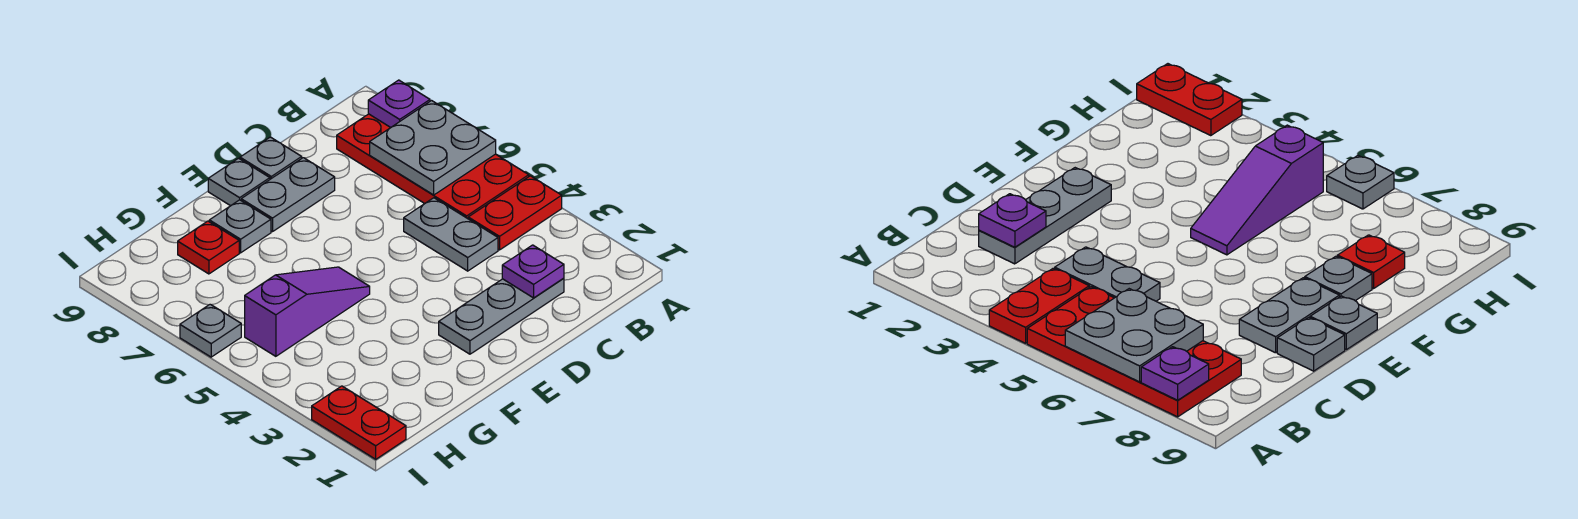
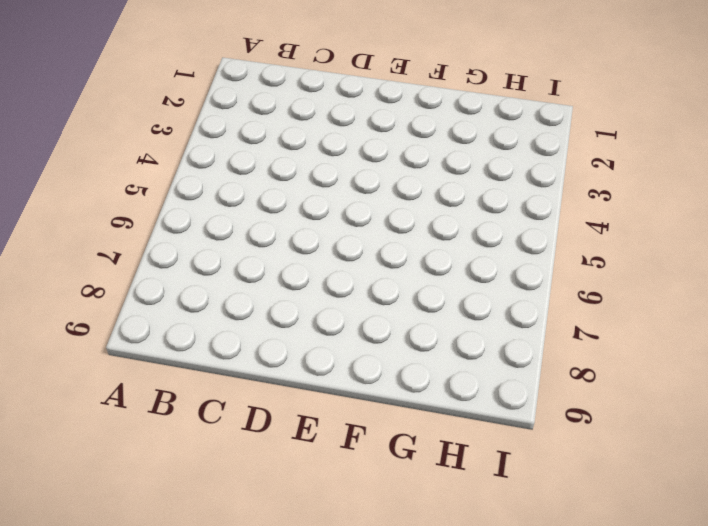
none -> red plate A4:B4 level 1
none -> red plate A5:B8 level 1
none -> grey plate C2:E2 level 1

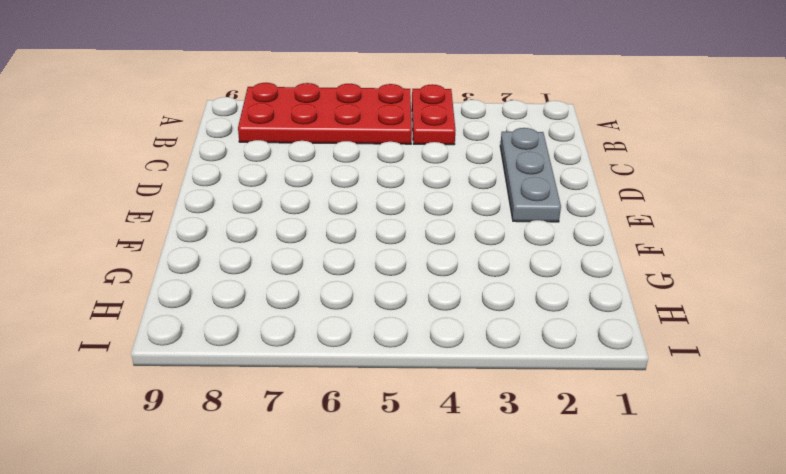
none -> grey plate C4:C5 level 1
none -> grey plate D8:E8 level 1
none -> grey plate D9 level 1

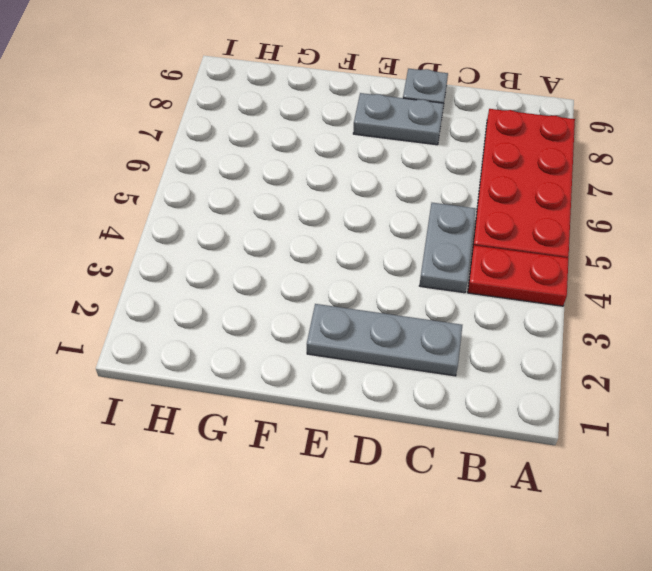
none -> grey plate E9 level 1
none -> purple slope F5:H5 level 1 top H
none -> grey plate F8 level 1

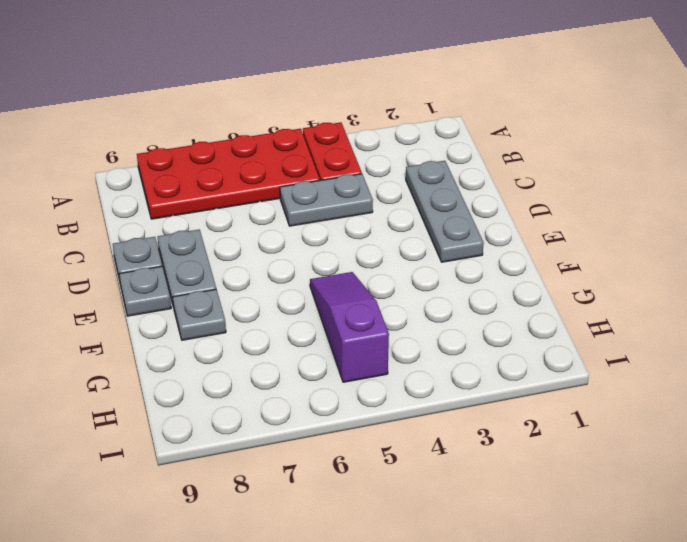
none -> red plate G8 level 1
none -> red plate I1:I2 level 1
none -> grey plate I6 level 1

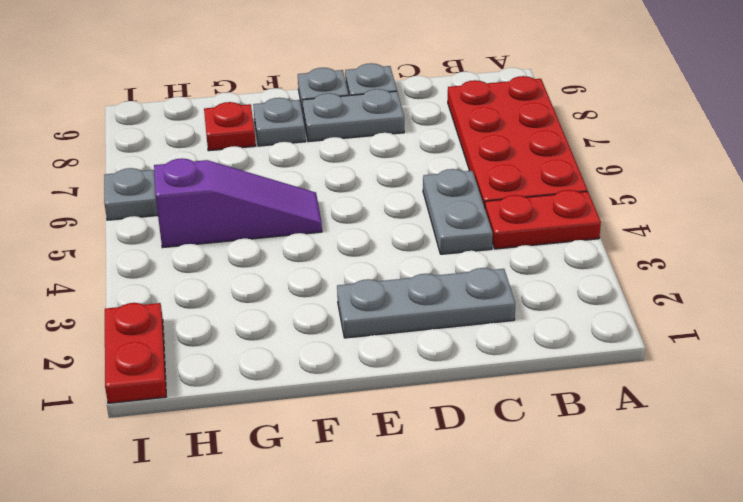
none -> grey plate A6:B7 level 2
none -> purple plate A8 level 2
none -> purple plate C2 level 2

